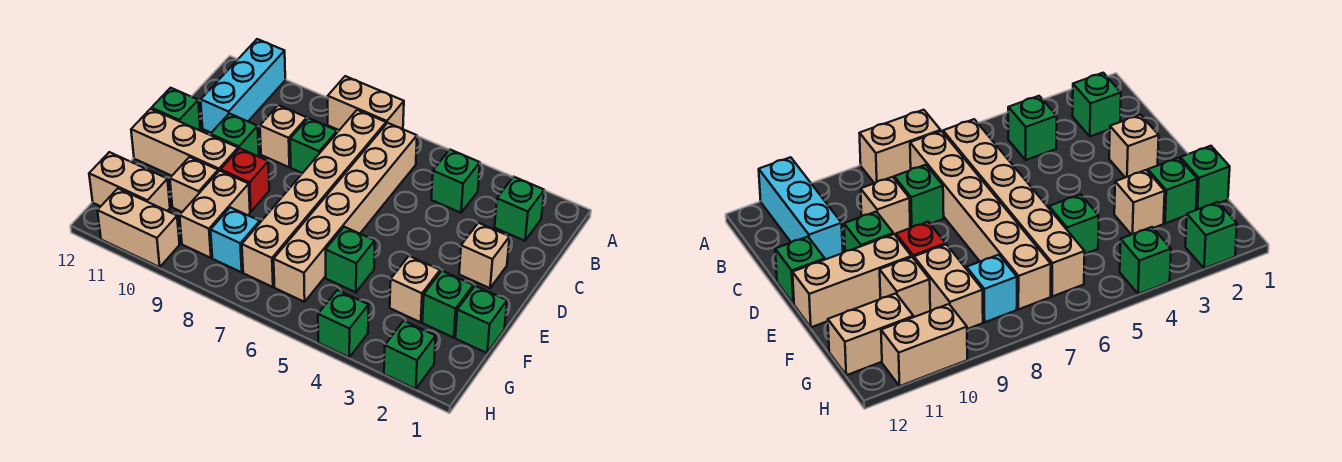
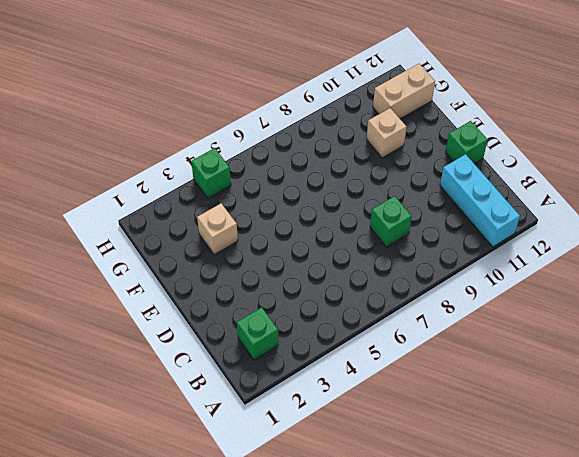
none -> tan brick A7:A8 level 1
none -> green brick B4 level 1
none -> tan brick B6:G6 level 1

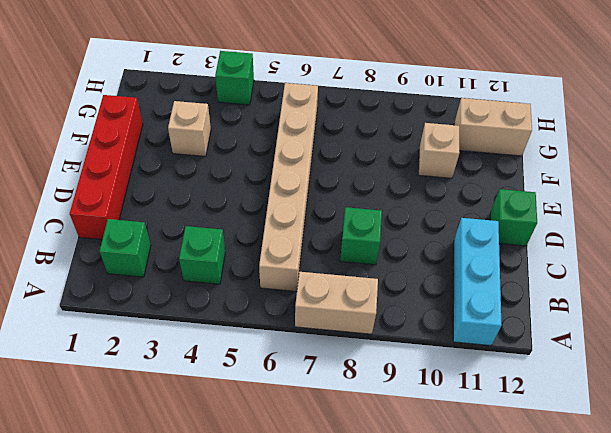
red brick C1:F1 level 1 -> green brick F1 level 1
none -> tan brick B7:G7 level 1
none -> tan brick C9 level 1
none -> tan brick D2 level 1

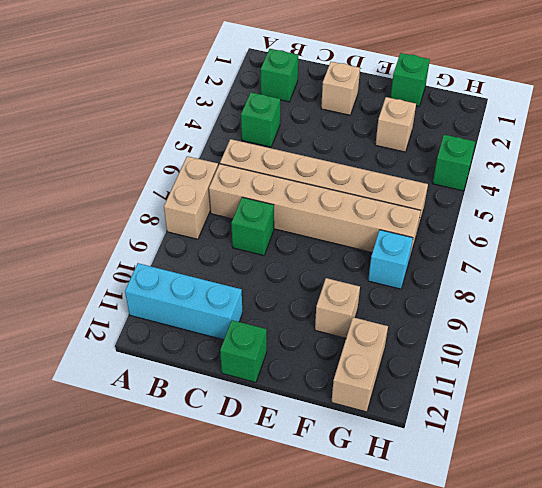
none -> tan brick C9 level 1
none -> green brick D10 level 1
none -> red brick E9 level 1

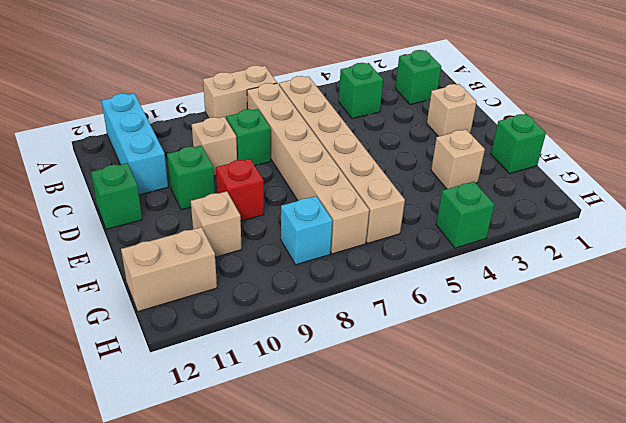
none -> tan brick E10:E12 level 1
none -> green brick F2 level 1
none -> green brick F5 level 1

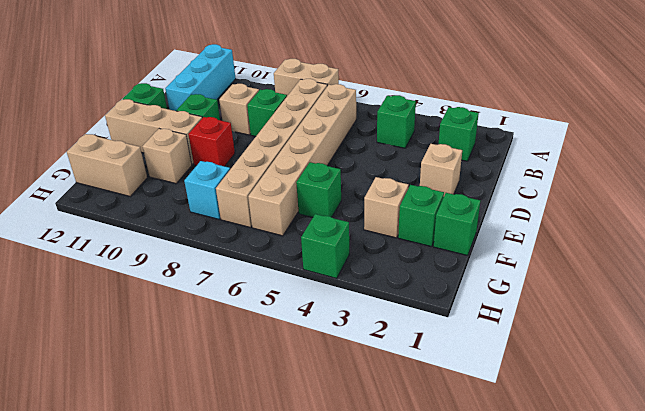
none -> tan brick F9:G9 level 1
none -> green brick H2 level 1
none -> tan brick H10:H11 level 1

